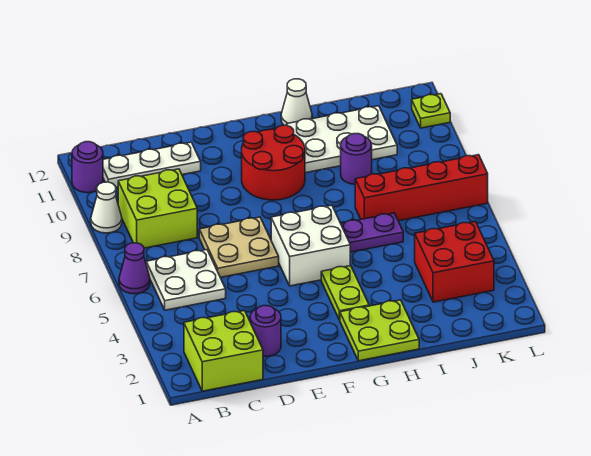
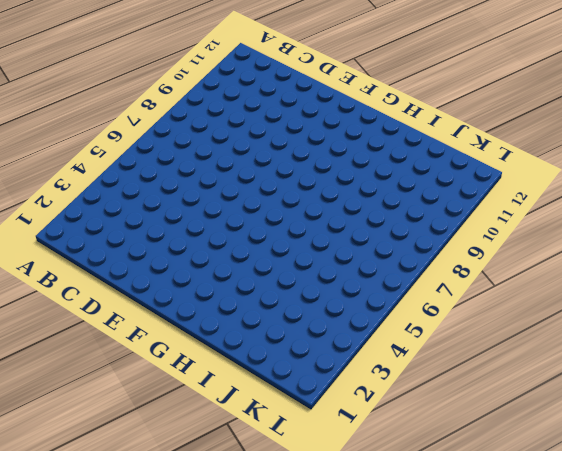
none -> purple cone A6 level 1
none -> white cone A9 level 1
none -> purple round brick A11 level 1

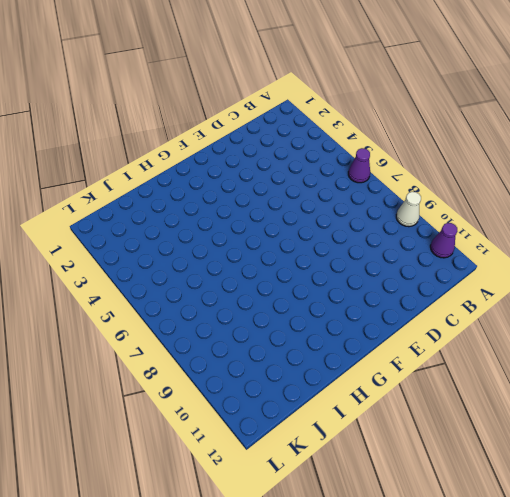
purple cone A11 level 1 -> purple round brick A11 level 1
none -> lime brick B1:C2 level 1
none -> white plate B5:C6 level 1
none -> lime brick B8:C9 level 1

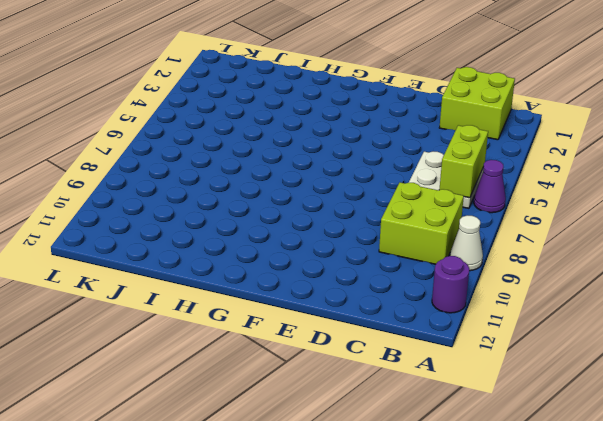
lime brick B5:B6 level 2 -> none
none -> white plate B11:D11 level 1
none -> purple round brick D2 level 1
none -> tan plate D6:E7 level 1

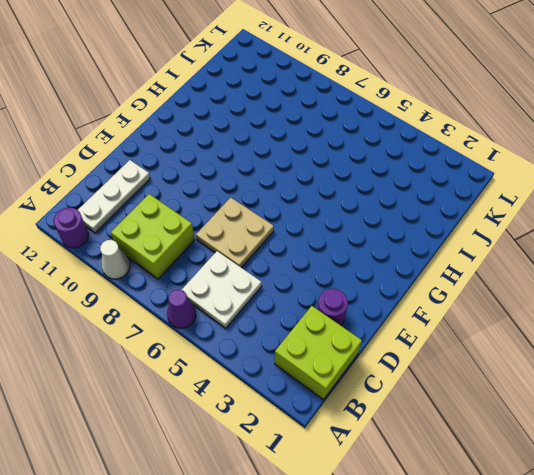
none -> white brick F5:G6 level 1
none -> red round brick F9:G10 level 1
none -> lime plate G1:H2 level 1

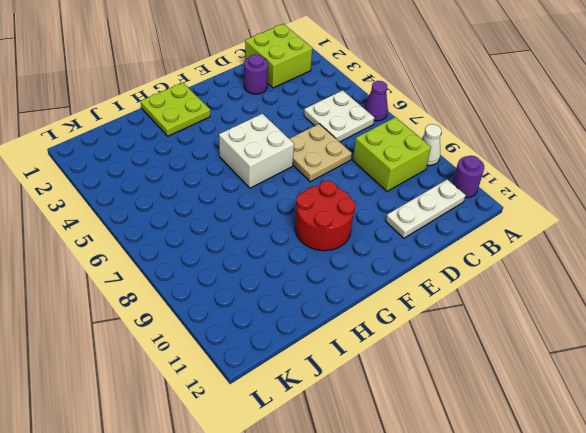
none -> lime plate G3:G4 level 1
none -> purple plate H6:I6 level 1
none -> white plate H10:J11 level 1

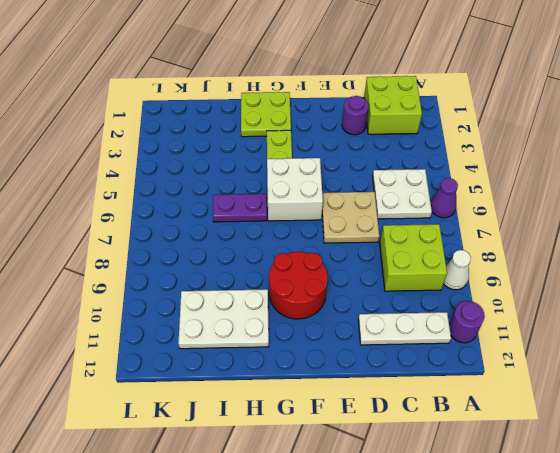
none -> white cone H12 level 1
none -> red brick I7:L7 level 1
none -> purple round brick I9 level 1

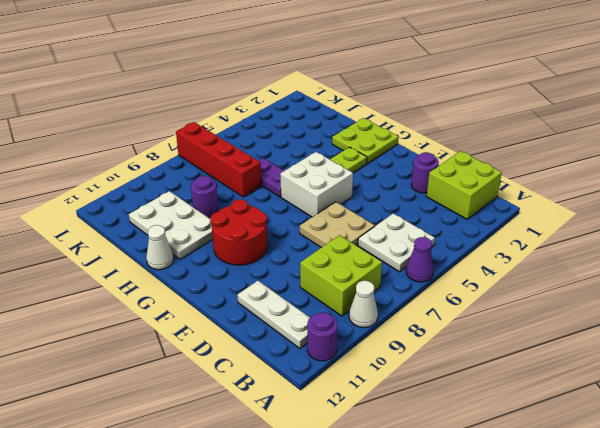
none -> red brick J3:K4 level 1
none -> lime plate L11 level 1

